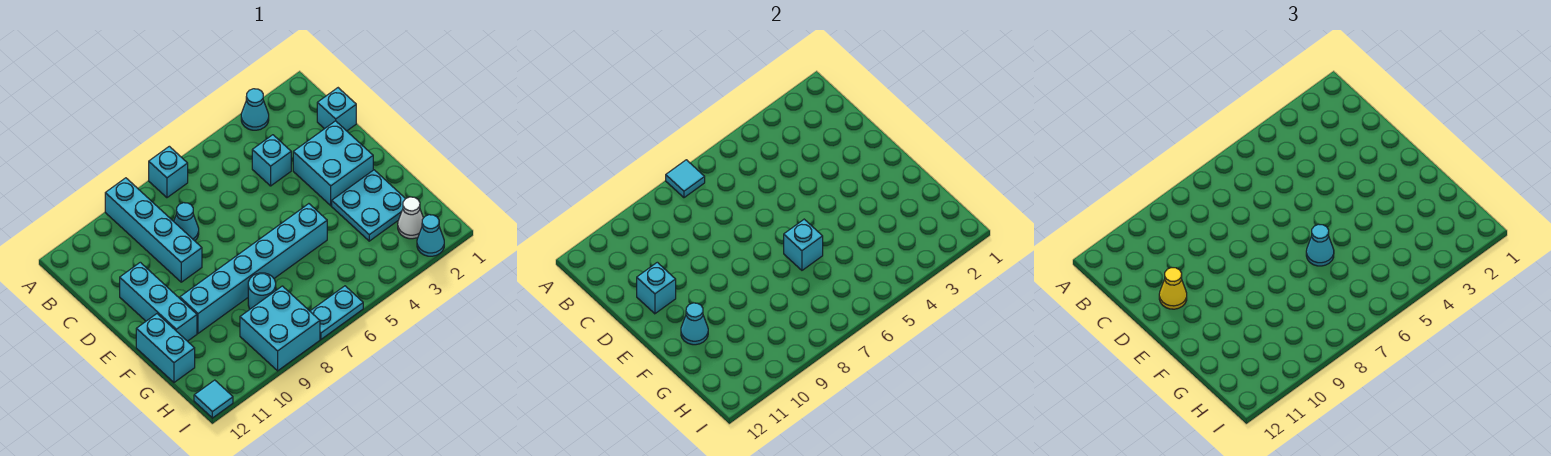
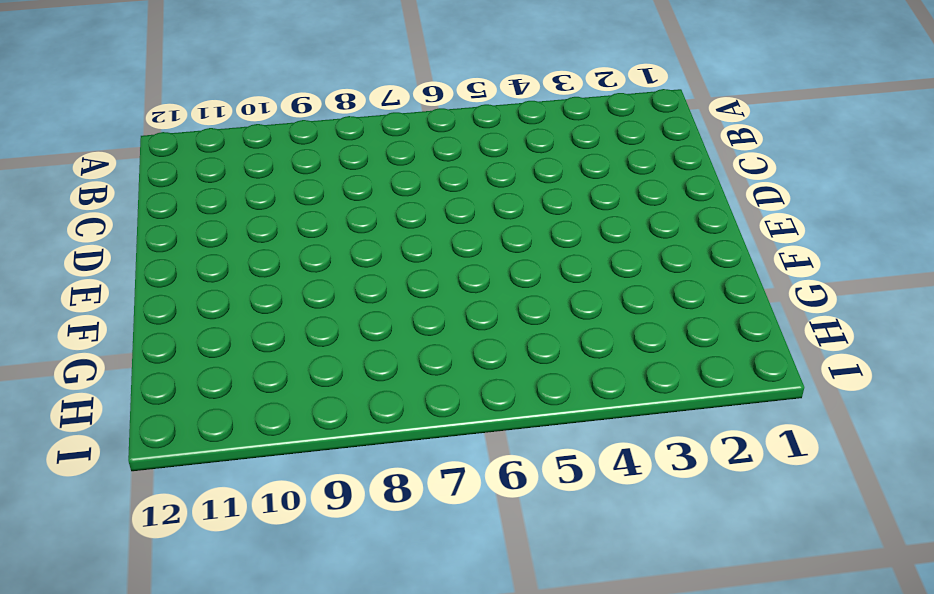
none -> cyan cone A3 level 1
none -> cyan brick A7 level 1
none -> cyan brick A9:D9 level 1

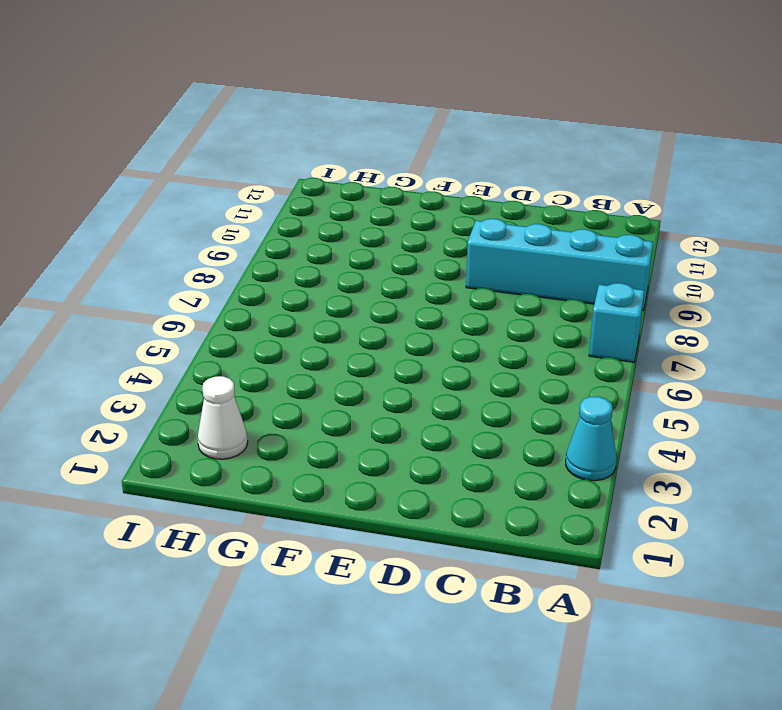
none -> cyan brick C1 level 1
none -> cyan brick C4 level 1
none -> cyan cone C8 level 1

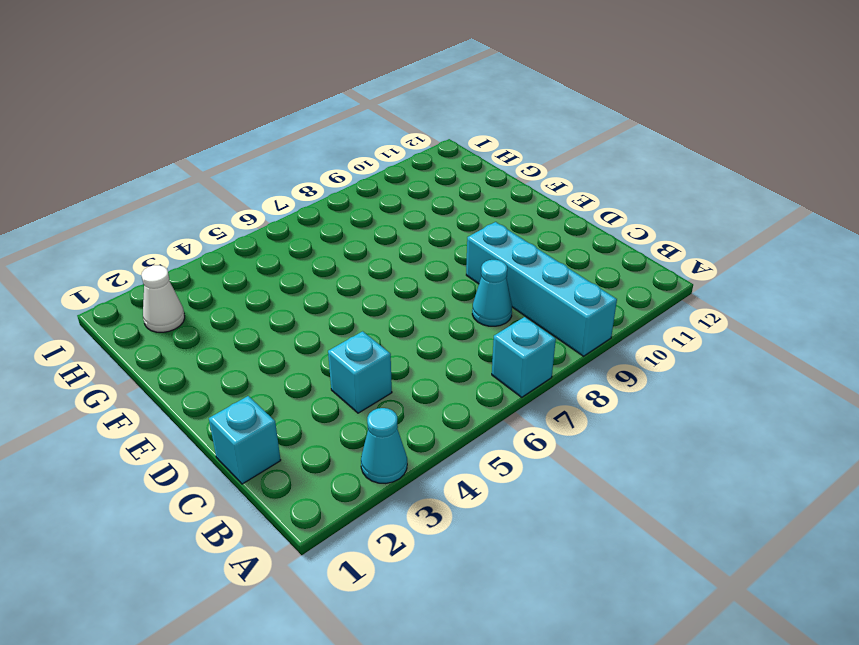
none -> cyan brick D2:E3 level 1
none -> cyan brick D11:F11 level 1
none -> cyan plate F2:G3 level 1

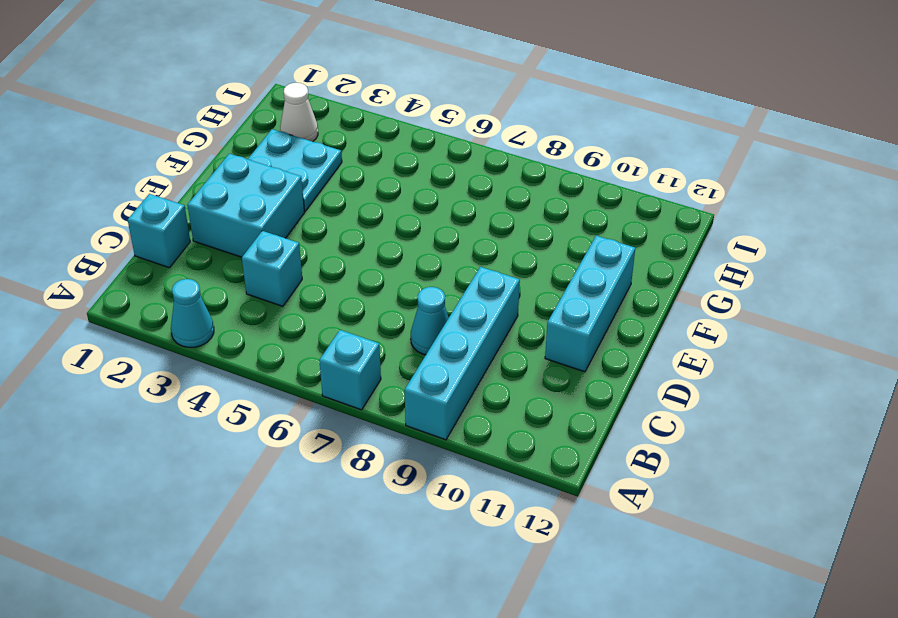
none -> cyan brick F5:F10 level 1
none -> cyan brick F12:G12 level 1
none -> cyan round brick G8 level 1

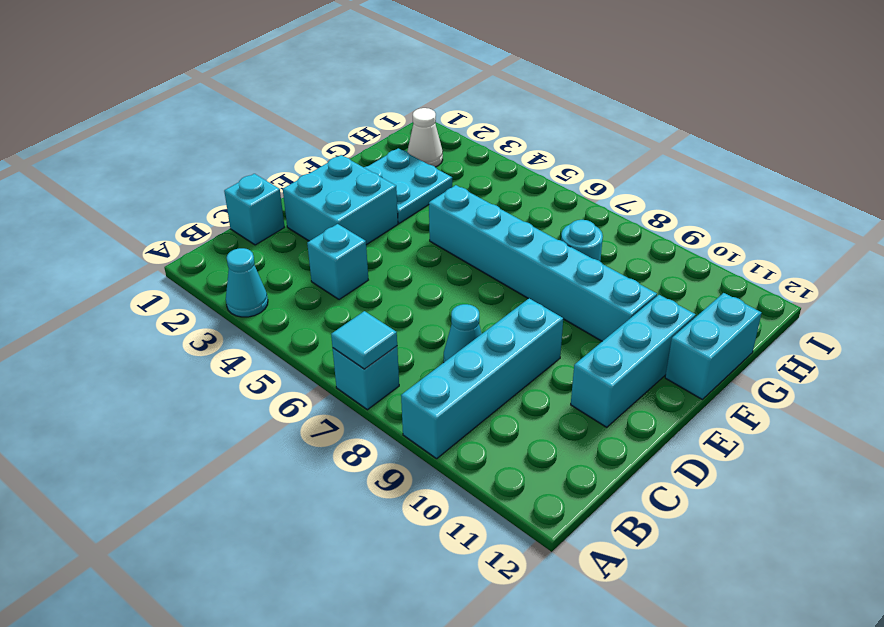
none -> cyan brick H8:I9 level 1
none -> cyan cone I2 level 1
none -> cyan plate I6:I7 level 1

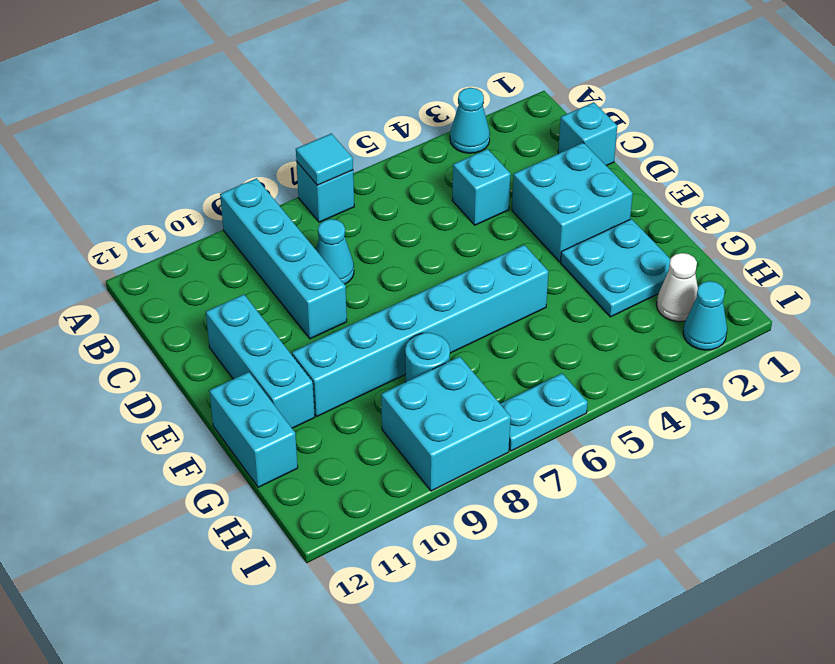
none -> cyan tile I12 level 1
none -> cyan brick D11 level 2
none -> cyan brick F6 level 2

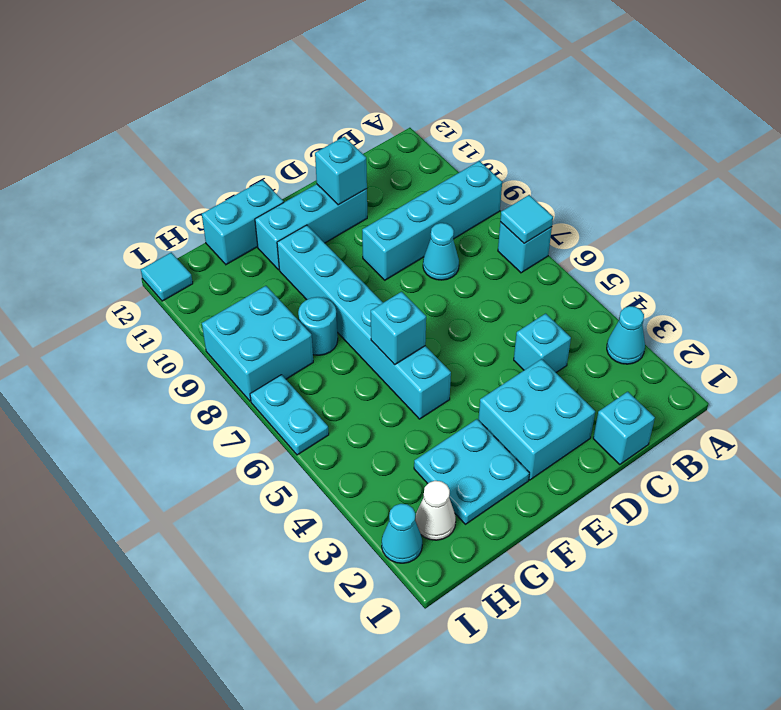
none -> cyan cone F11 level 2
none -> yellow cone D11 level 3
none -> cyan cone F6 level 3

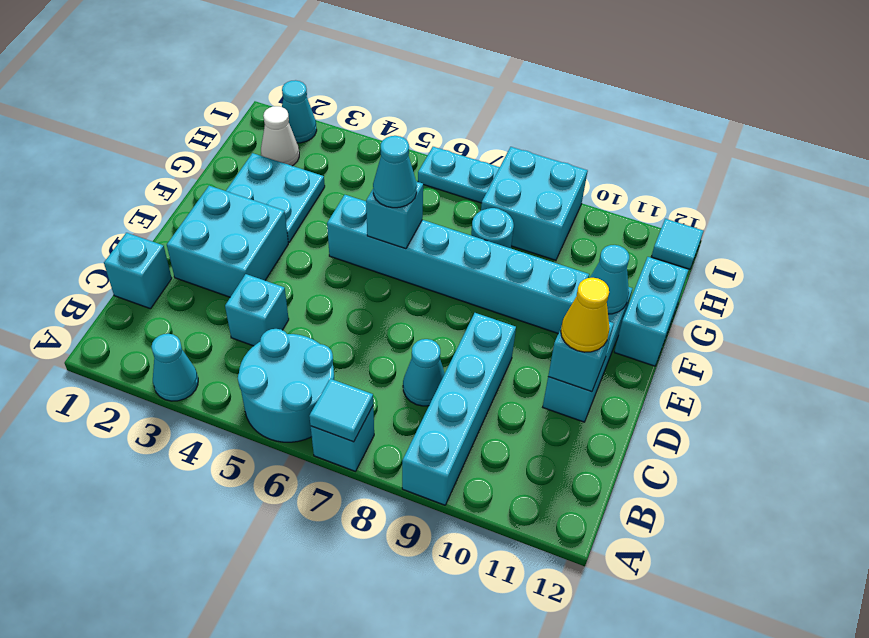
cyan round brick A5:B6 level 1 -> none

